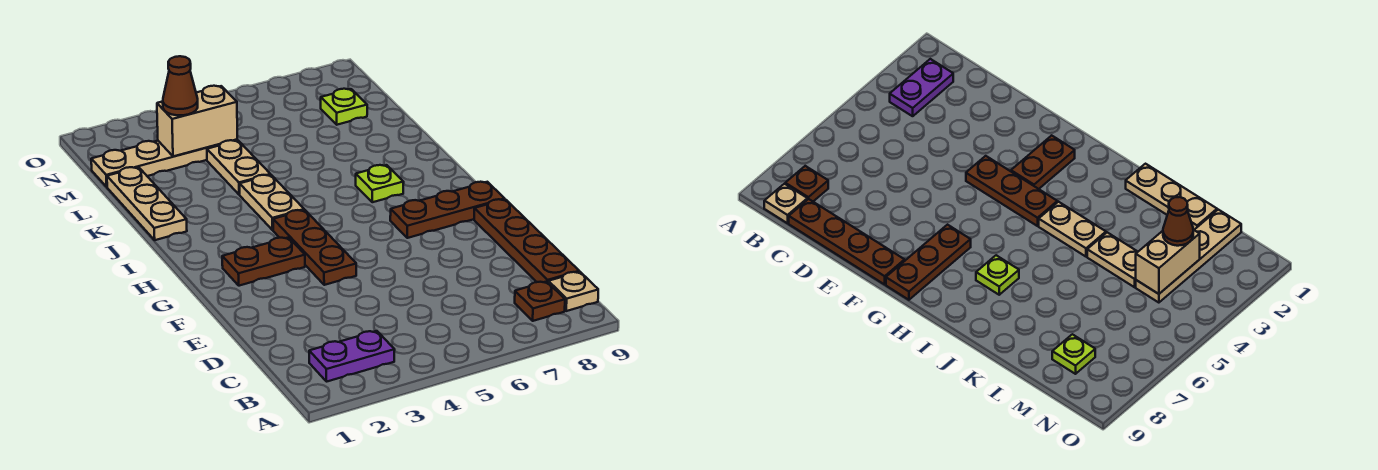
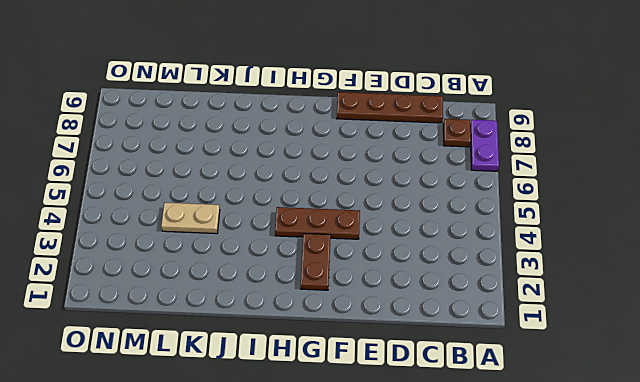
purple plate A7:A8 level 1 -> purple plate B2:B3 level 1
none -> tan plate B9 level 1
none -> brown plate G7:G9 level 1
none -> tan plate I4:J4 level 1

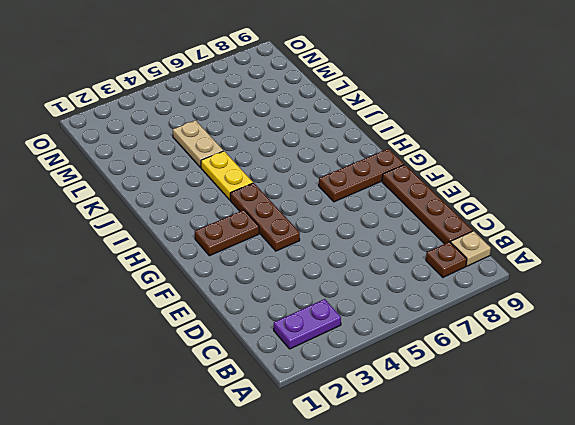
yellow plate I4:J4 level 1 -> tan plate I4:J4 level 1
none -> lime plate I7 level 1
none -> tan plate J1:L1 level 1
none -> tan plate M1:M4 level 1

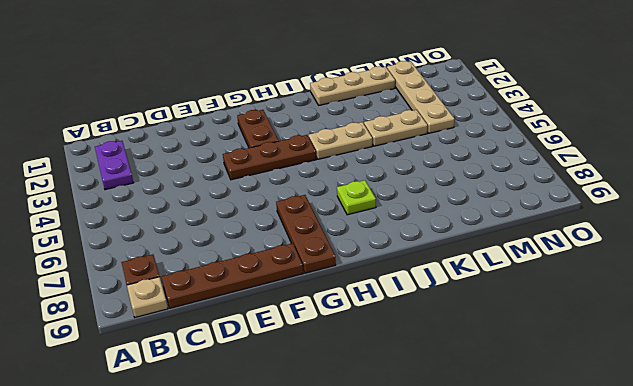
none -> lime plate M8 level 1
none -> tan brick M3:M4 level 2
none -> brown cone M3 level 3

